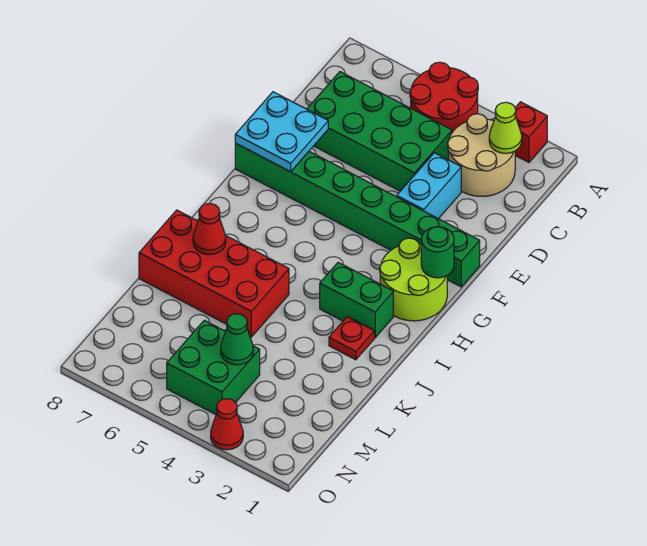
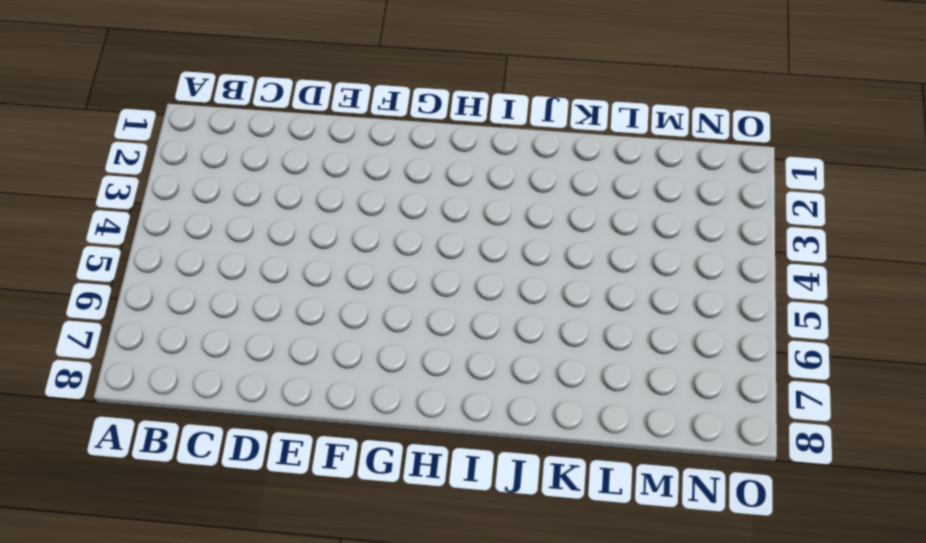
none -> red brick A2 level 1
none -> red round brick A4:B5 level 1
none -> tan round brick B2:C3 level 1

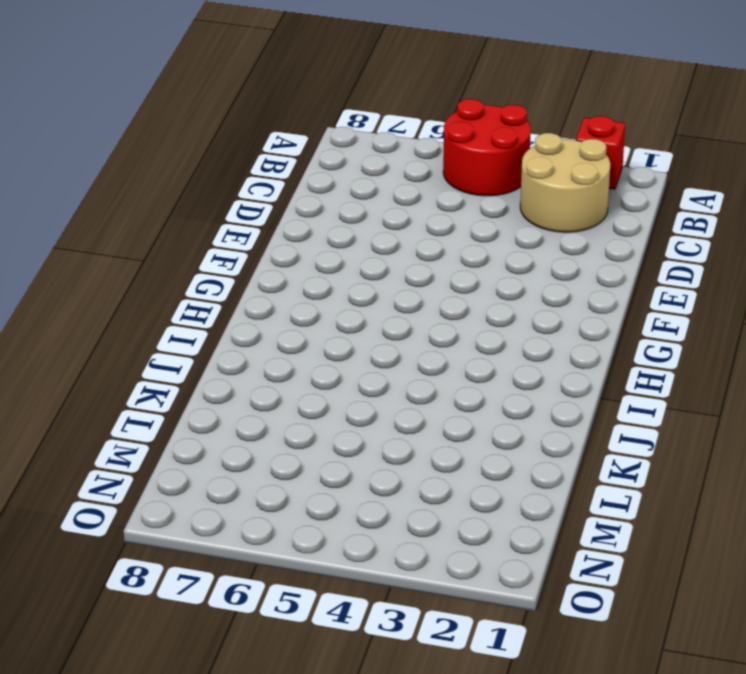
none -> green brick C4:D7 level 1
none -> cyan brick D3:E3 level 1
none -> green brick F1:F8 level 1

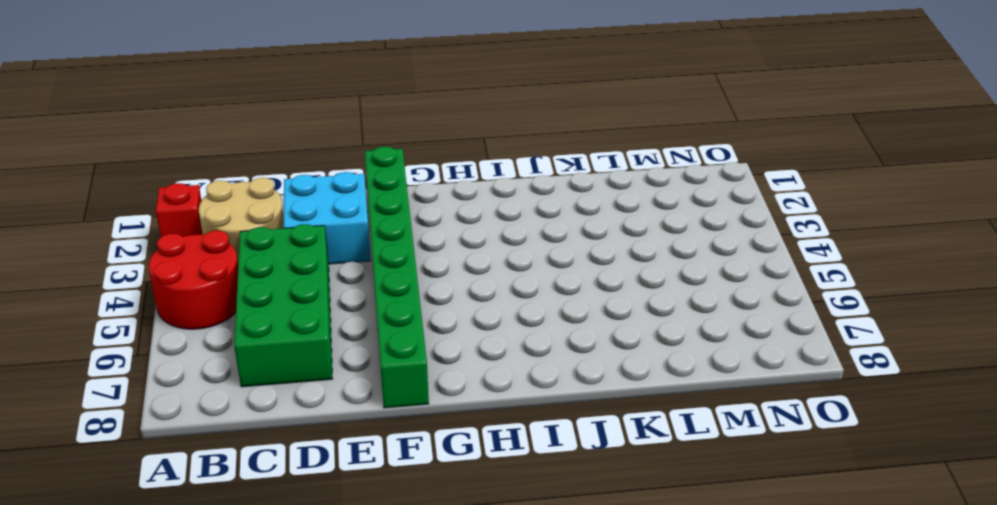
cyan brick D2:E3 level 1 -> cyan brick D3:E3 level 1
none -> lime round brick G1:H2 level 1
none -> green brick I2:I3 level 1
none -> red plate J2 level 1

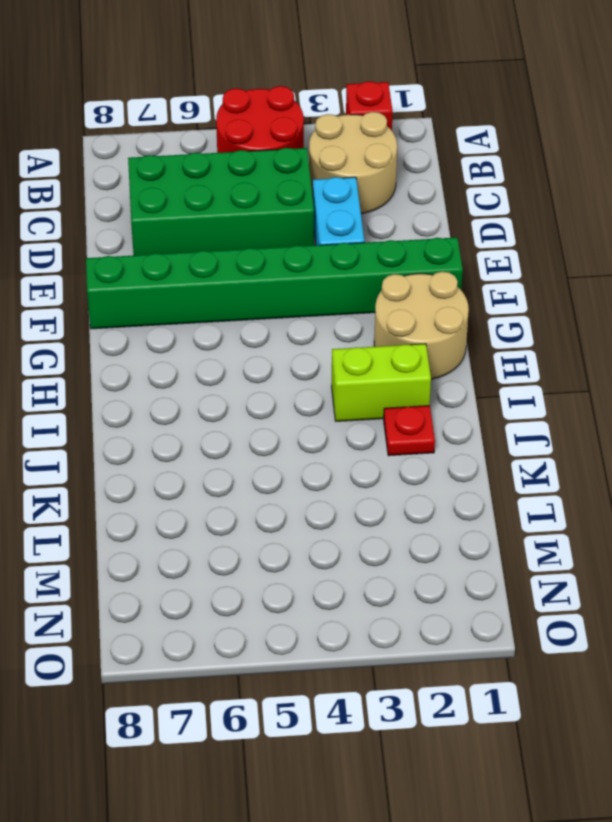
tan round brick G1:H2 level 1 -> lime round brick G1:H2 level 1
lime brick I2:I3 level 1 -> green brick I2:I3 level 1
none -> red brick J5:K8 level 1
none -> green brick M4:N5 level 1
none -> red cone O3 level 1

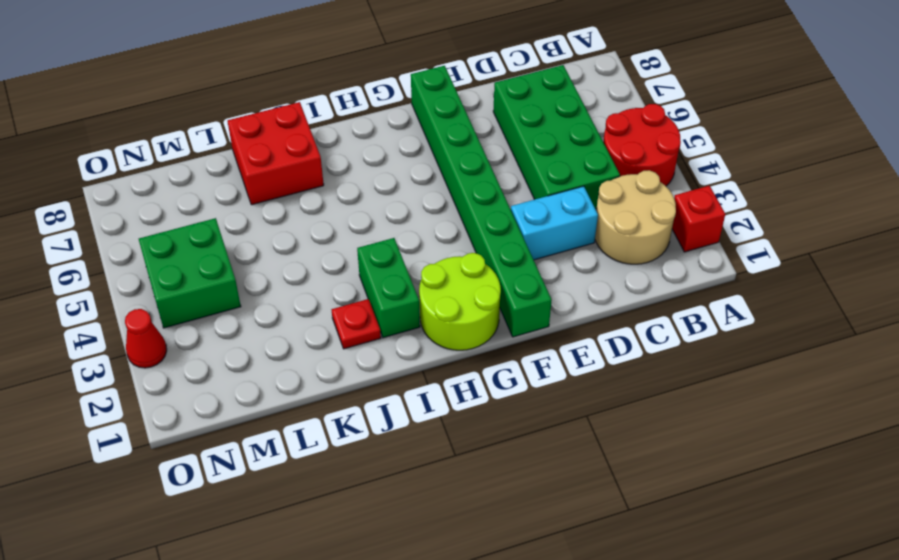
red brick J7:K8 level 1 -> red brick J5:K8 level 1
none -> lime cone B2 level 2
none -> cyan plate E7:F8 level 2
none -> green round brick G1 level 2

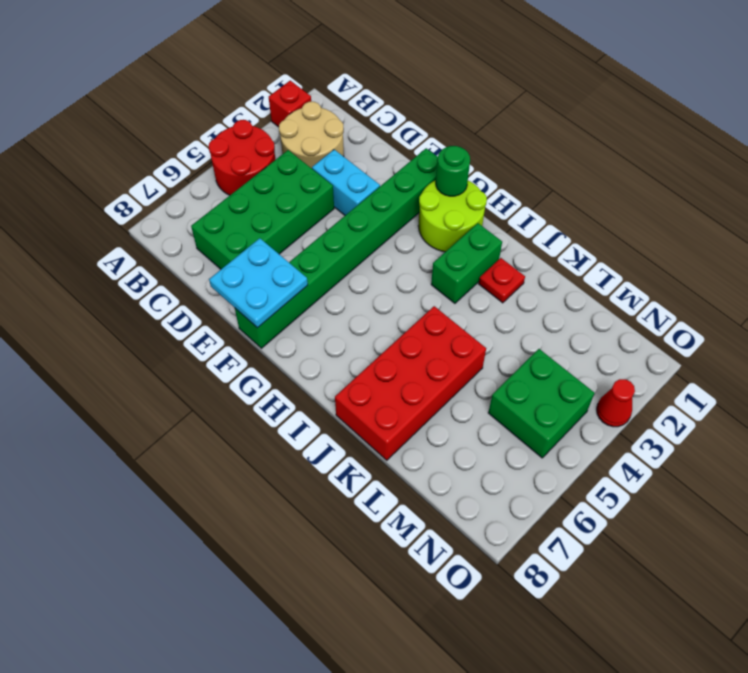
none -> lime cone B2 level 2
none -> red cone J7 level 2
none -> green cone M4 level 2

